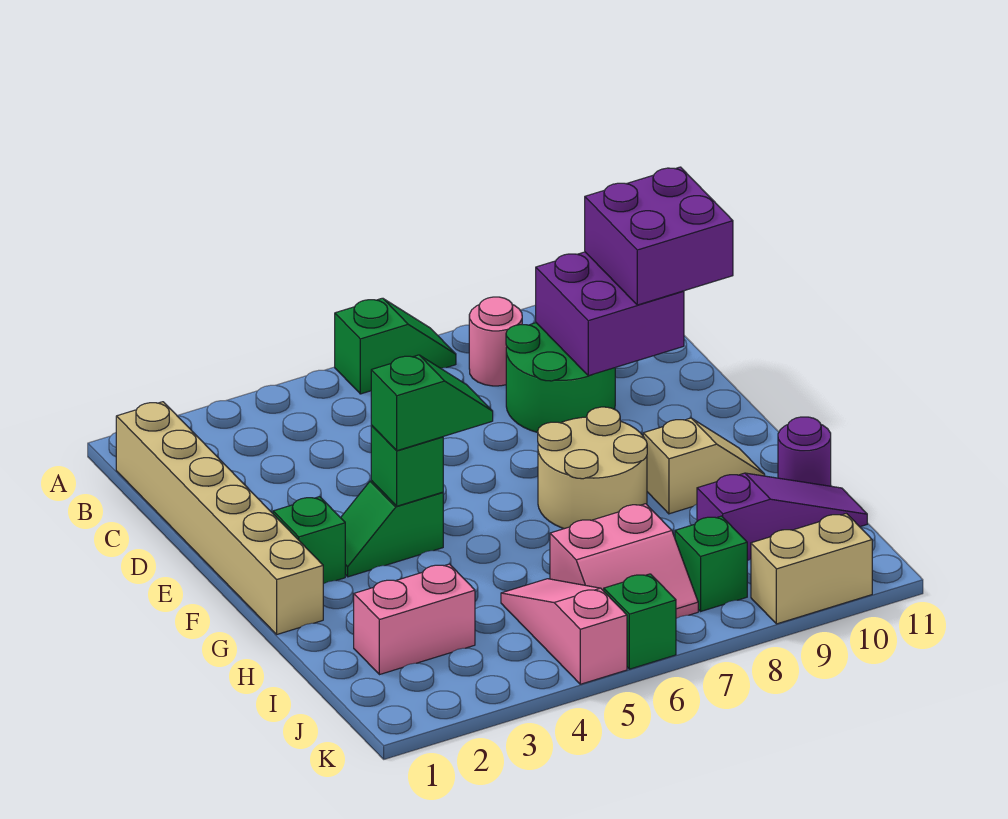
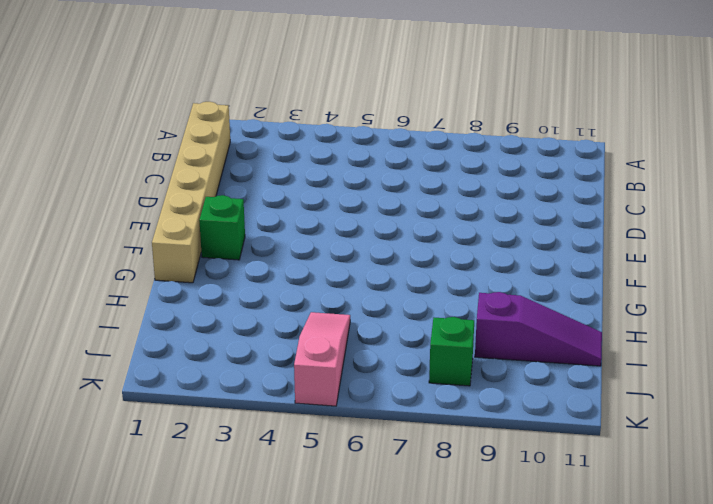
none -> green slope A6:A7 level 1 top 6
none -> pink round brick B8 level 1
none -> green round brick C8:D9 level 1

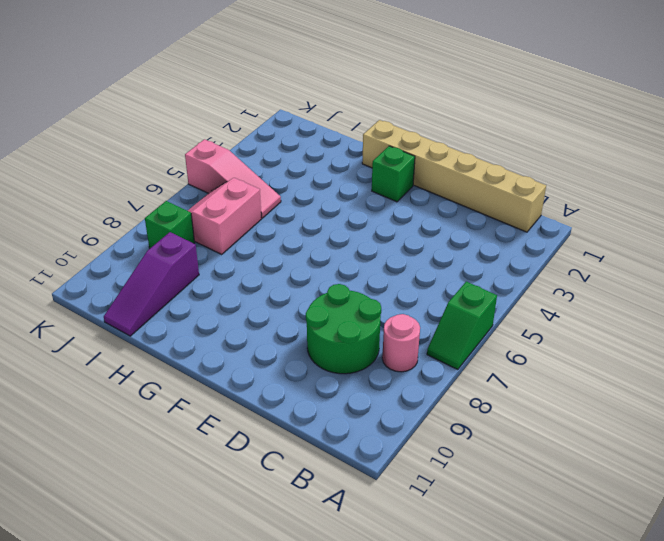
none -> green slope F3:F4 level 1 top 4
none -> tan round brick F7:G8 level 1
none -> tan slope G9:G10 level 1 top 9

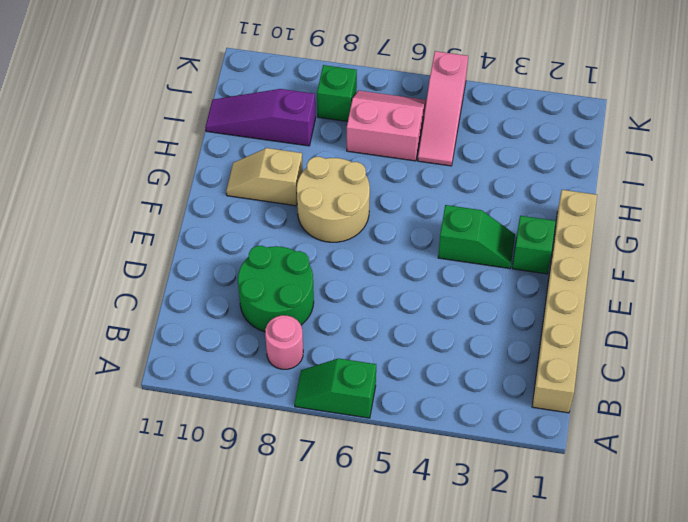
none -> purple round brick H11 level 1
none -> pink brick I2:I3 level 1
none -> green brick K6 level 1

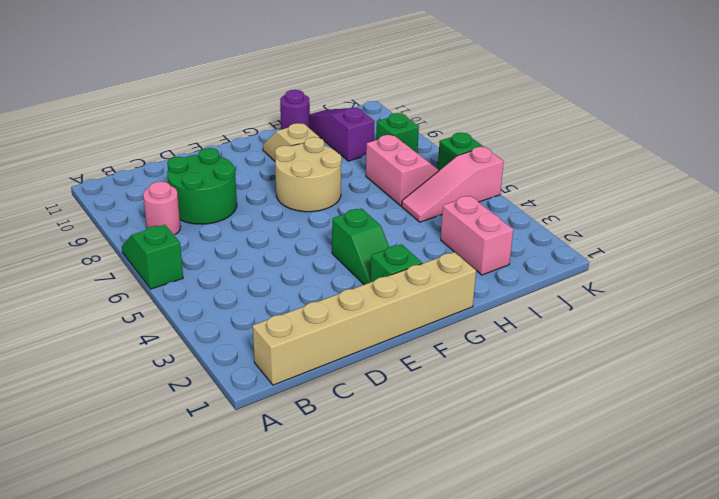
none -> tan brick K9:K10 level 1
none -> purple brick C9:D10 level 2
none -> green brick F4 level 2

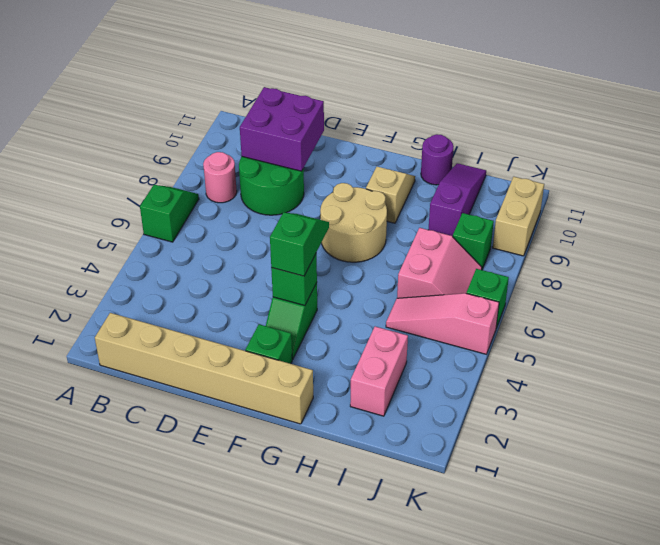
none -> purple brick C10:D11 level 3

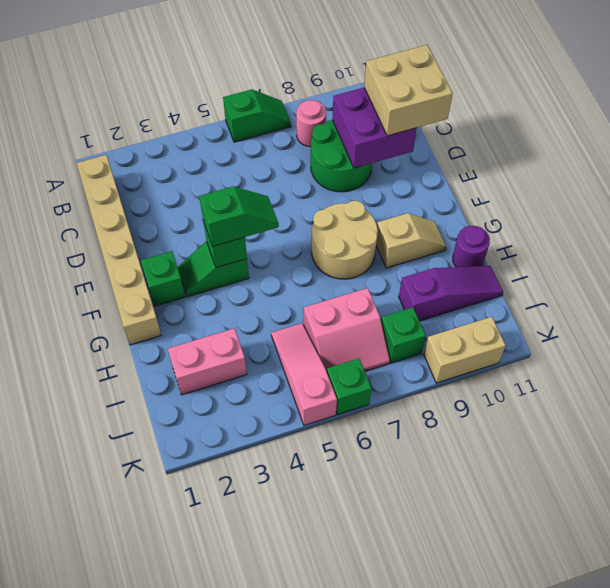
tan brick C10:D11 level 3 -> purple brick C10:D11 level 3

